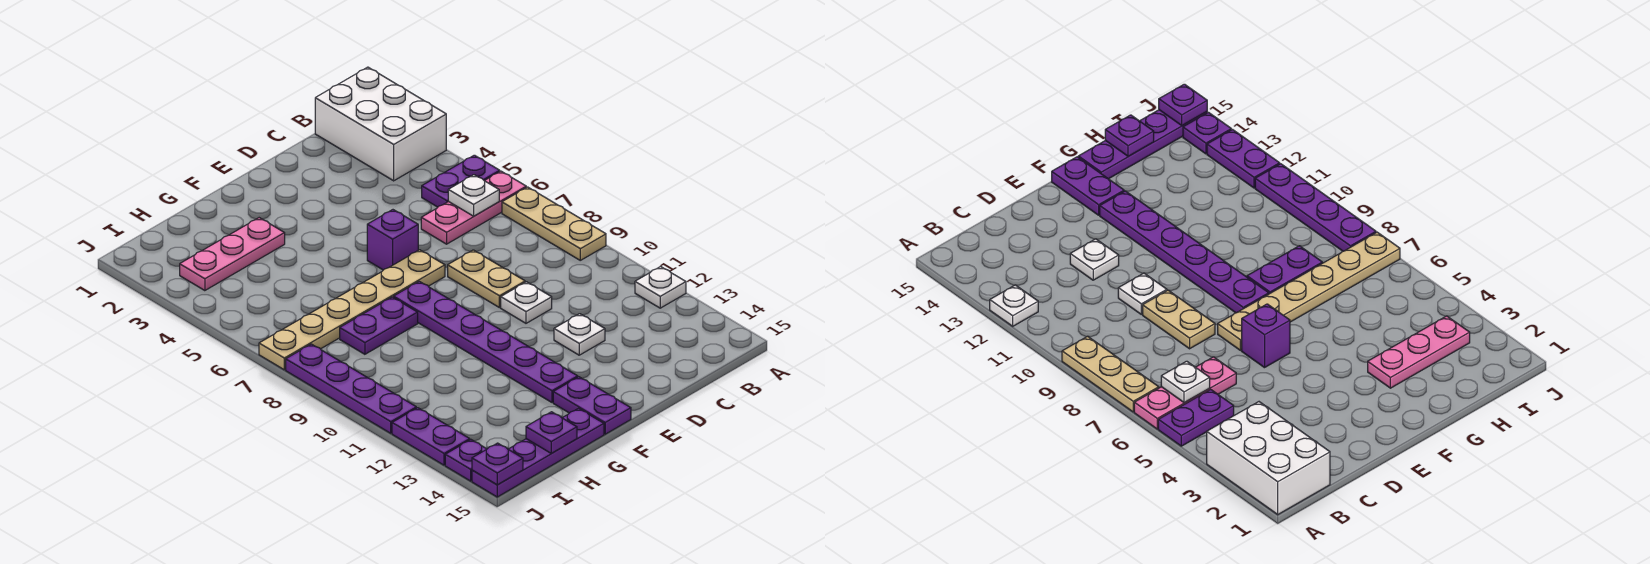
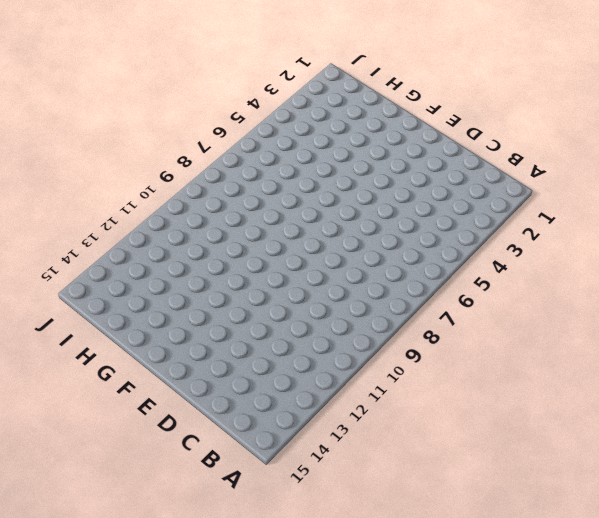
none -> white brick A1:B3 level 1
none -> purple plate A5:B5 level 1
none -> pink plate A6:C6 level 1

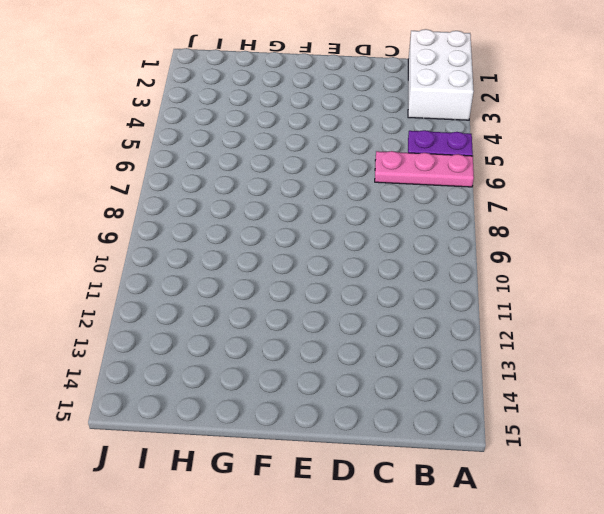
none -> tan plate A7:A9 level 1
none -> white plate A12 level 1
none -> tan plate D8:D9 level 1

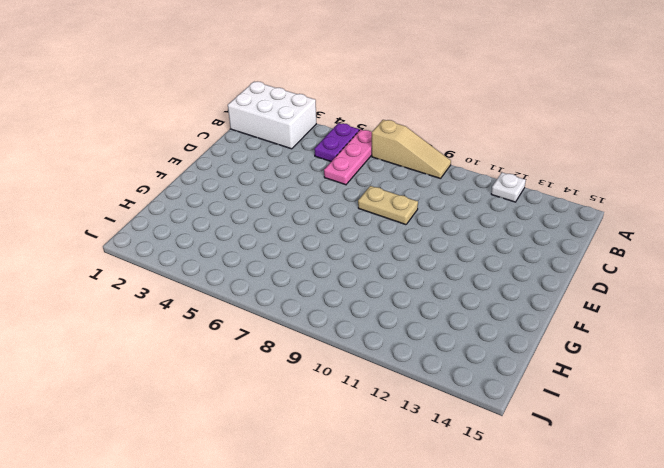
tan slope A7:A9 level 1 top 7 -> tan plate A7:A9 level 1
none -> white plate D10 level 1
none -> white plate D12 level 1
none -> purple brick E6 level 1

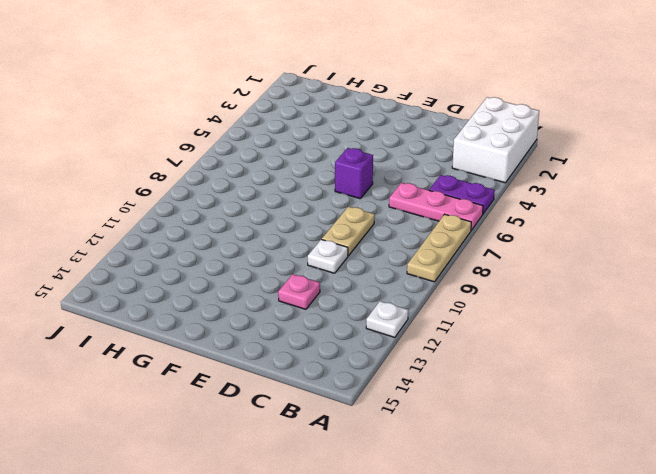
pink plate D12 level 1 -> white plate D12 level 1
none -> tan plate E7:J7 level 1
none -> purple plate F8:F13 level 1
none -> purple plate F14:F15 level 1

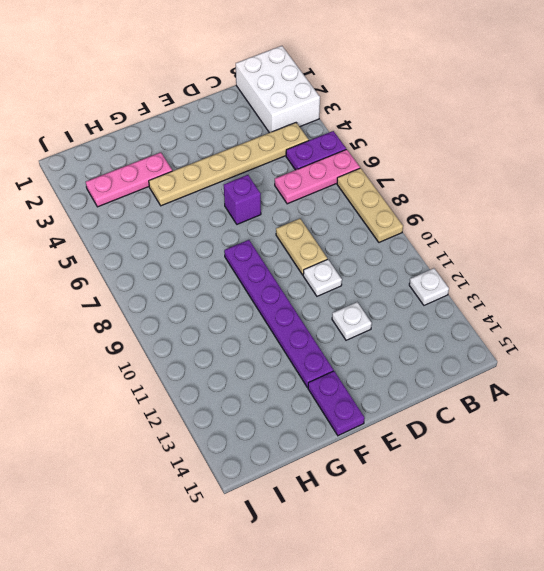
tan plate B4:G4 level 1 -> tan plate E7:J7 level 1
none -> purple plate G8:H8 level 1
none -> purple plate G15:J15 level 1
none -> purple plate J8:J11 level 1

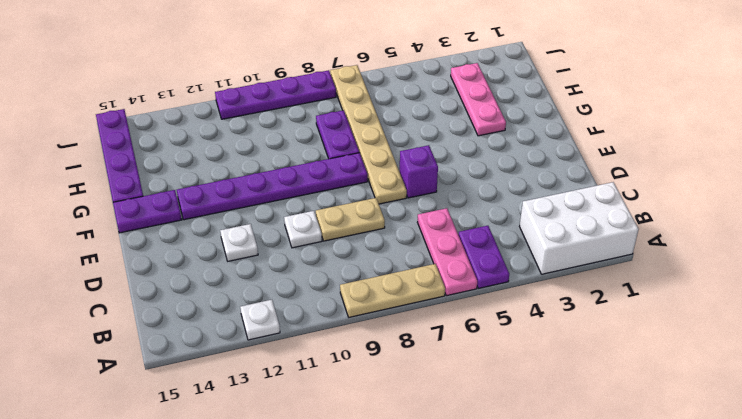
none -> purple plate J12:J13 level 1
none -> purple plate J14 level 1
none -> white plate B6 level 2

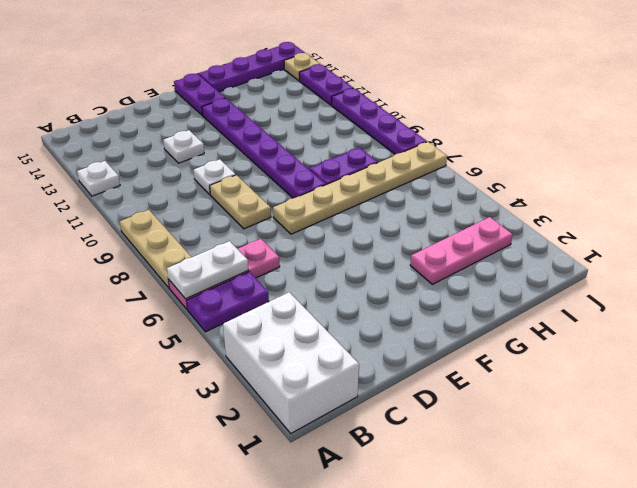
white plate A6:B6 level 2 -> white plate B6 level 2
tan plate J14 level 1 -> purple plate J14 level 1
none -> purple brick E6 level 1
none -> purple plate H15 level 2
none -> purple plate J15 level 2

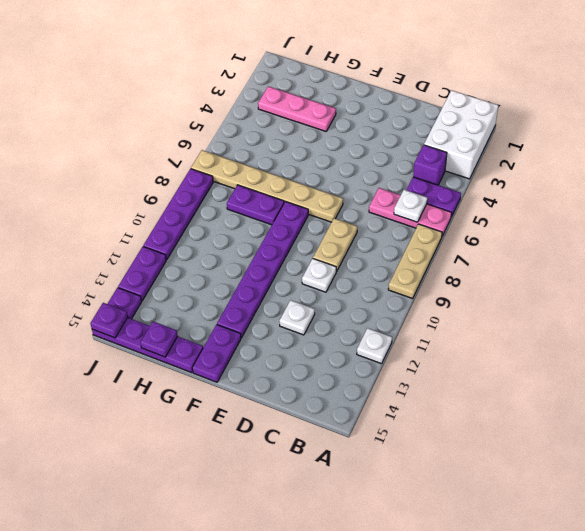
purple brick B4 level 1 -> purple brick E6 level 1

